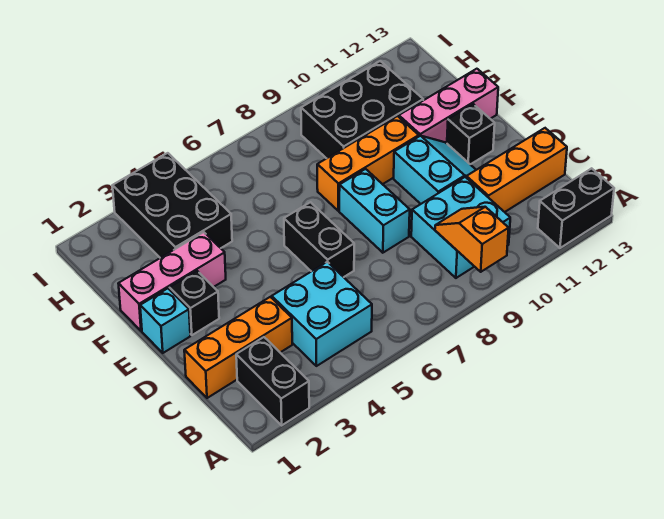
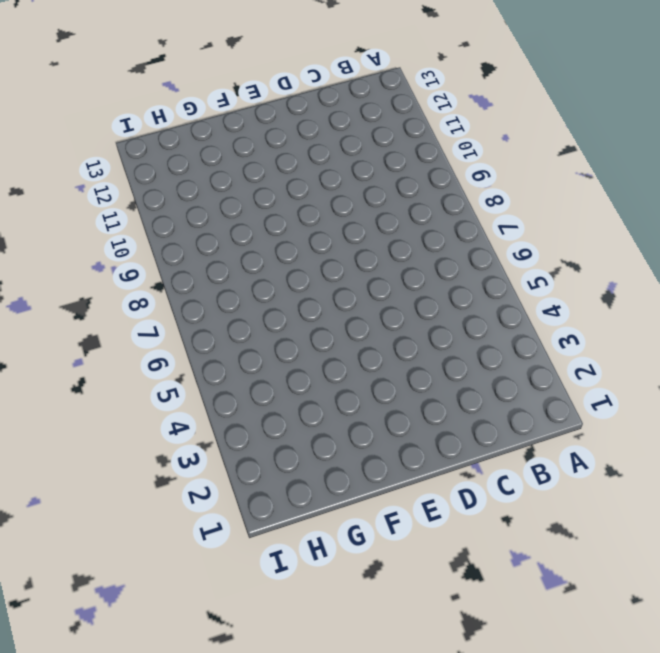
none -> black brick A2:B2 level 1
none -> black brick A12:A13 level 1
none -> cyan brick B4:C5 level 1

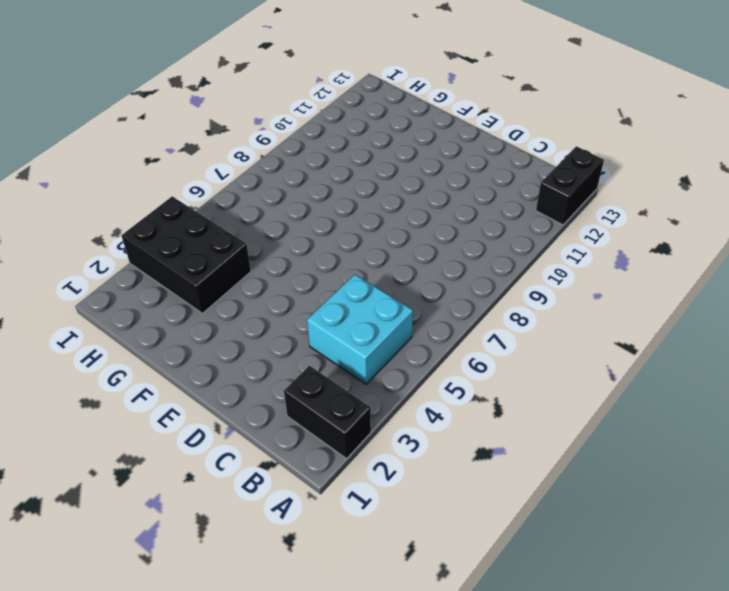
none -> cyan brick B9:C10 level 1
none -> orange brick C1:C3 level 1
none -> orange brick C11:C13 level 1

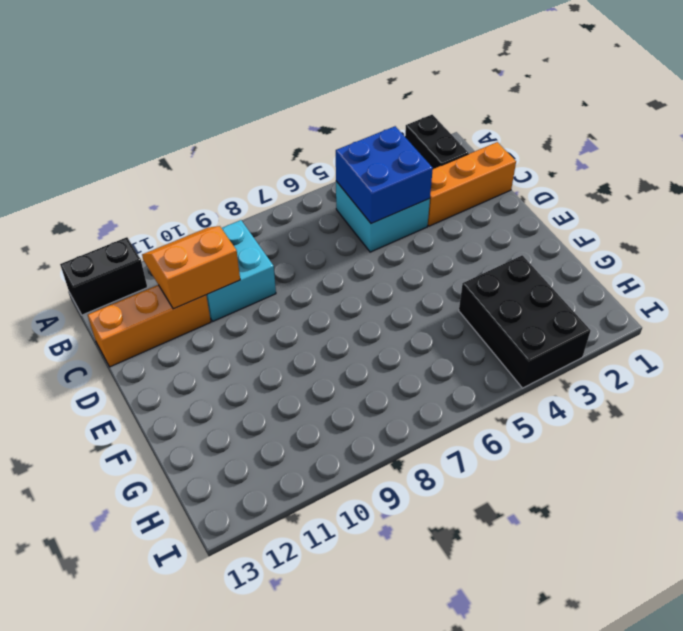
blue brick B4:C5 level 2 -> none
orange slope B10:C11 level 2 top C -> none
none -> black brick D6:E6 level 1
none -> cyan brick D8:E8 level 1
none -> cyan slope D10:E11 level 1 top 10

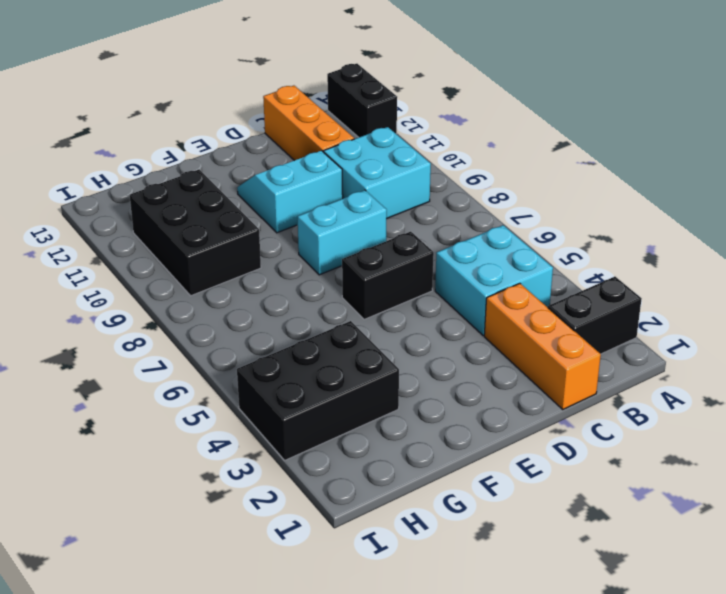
none -> cyan brick E1 level 1
none -> black brick E2 level 1
none -> black brick E12 level 1

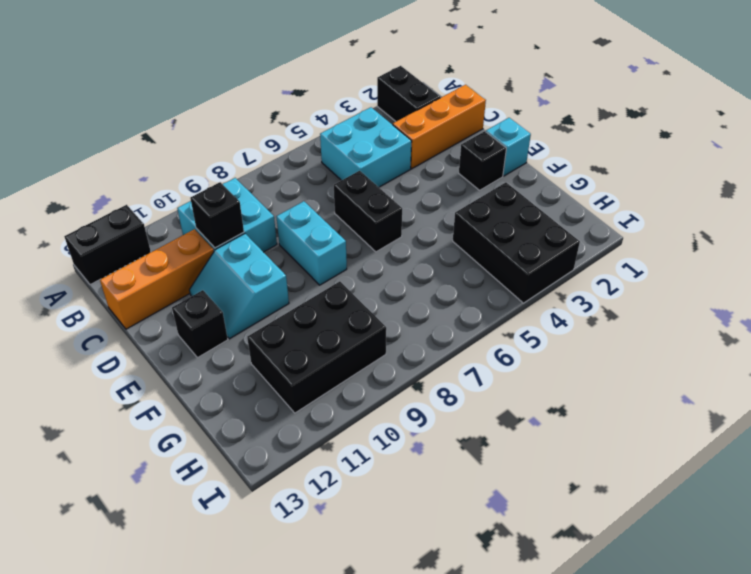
black brick C10 level 2 -> none
none -> pink brick F1:F3 level 1
none -> orange brick F8:F10 level 1
none -> pink brick F11:F13 level 1

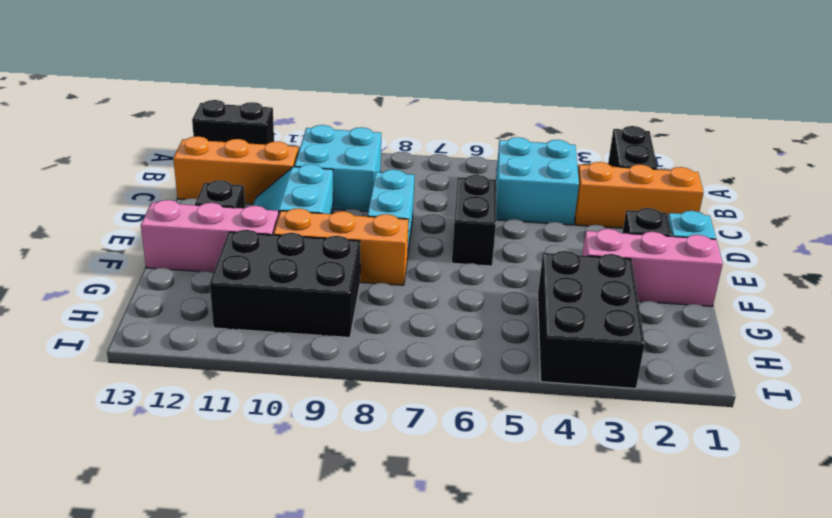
none -> orange slope A9:B9 level 2 top A

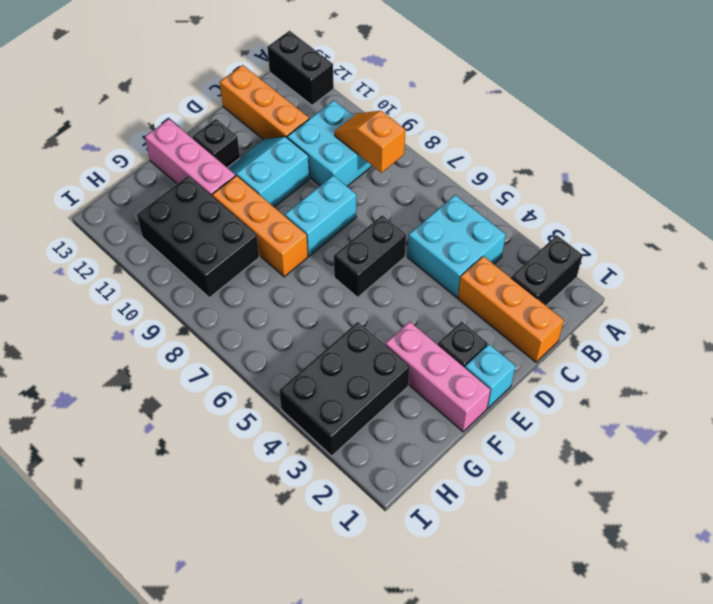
orange slope B8:B9 level 2 top 8 -> orange slope A9:B9 level 2 top A

